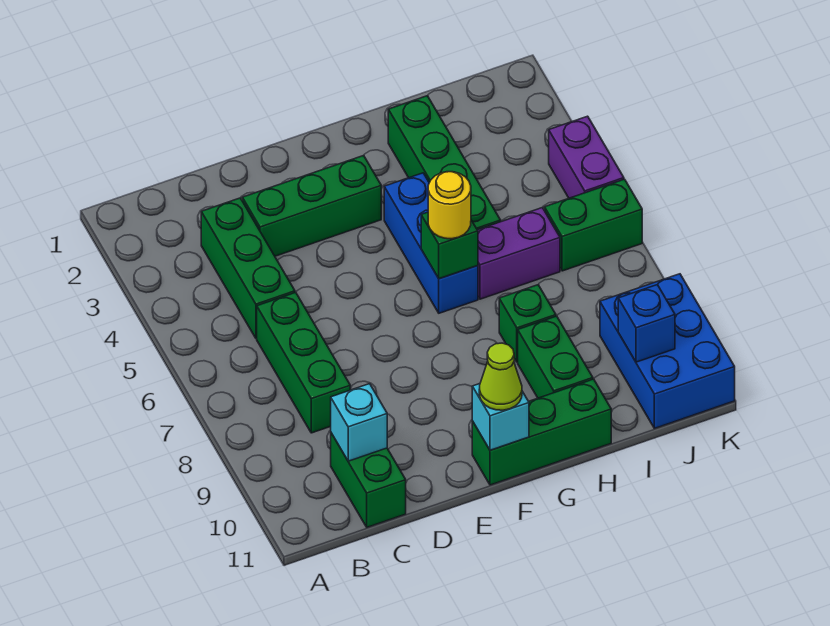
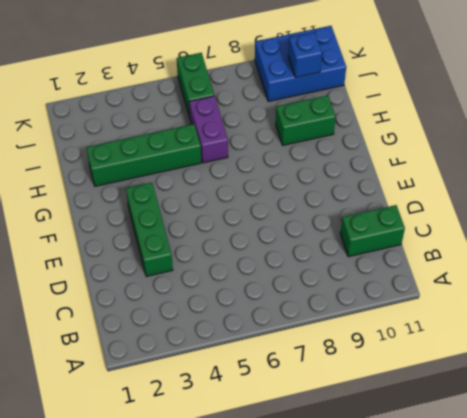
none -> green brick C3:C5 level 1
none -> green brick C6:C8 level 1
none -> green brick F11:H11 level 1

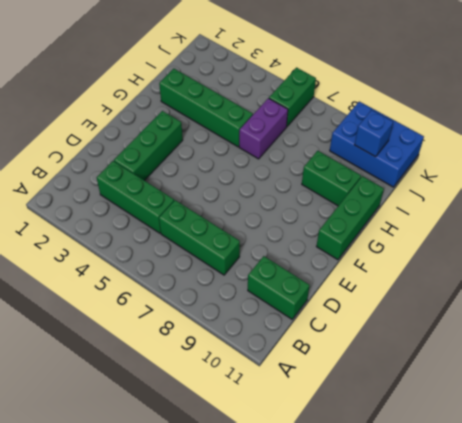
none -> blue brick G4:G6 level 1
none -> green brick H8 level 1
none -> purple brick K4:K5 level 1

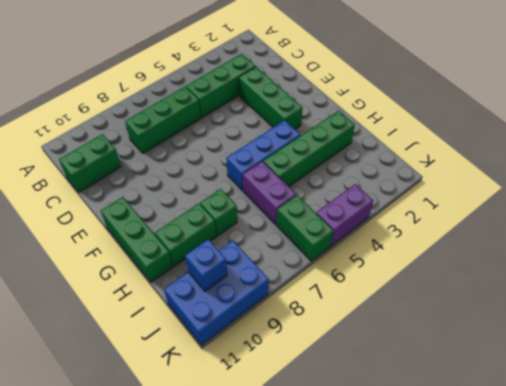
none -> cyan brick C10 level 2
none -> cyan brick F11 level 2
none -> green brick G6 level 2

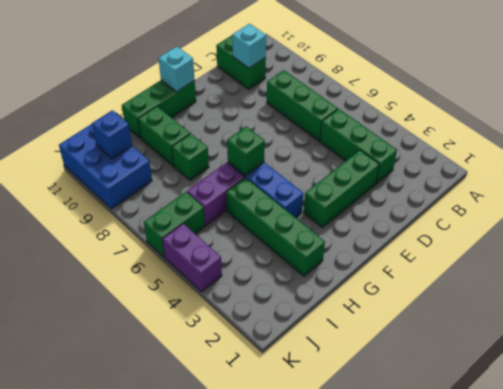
none -> lime cone F11 level 3
none -> yellow round brick G6 level 3

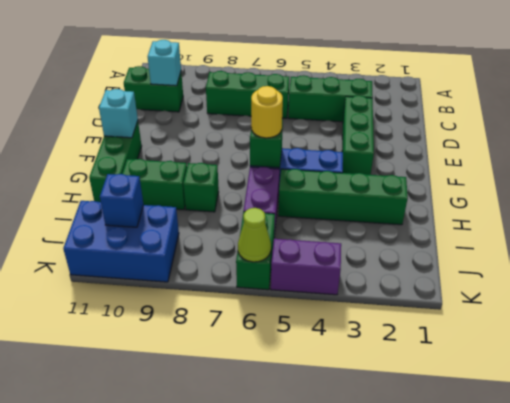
lime cone K6 level 2 -> lime cone F11 level 3

